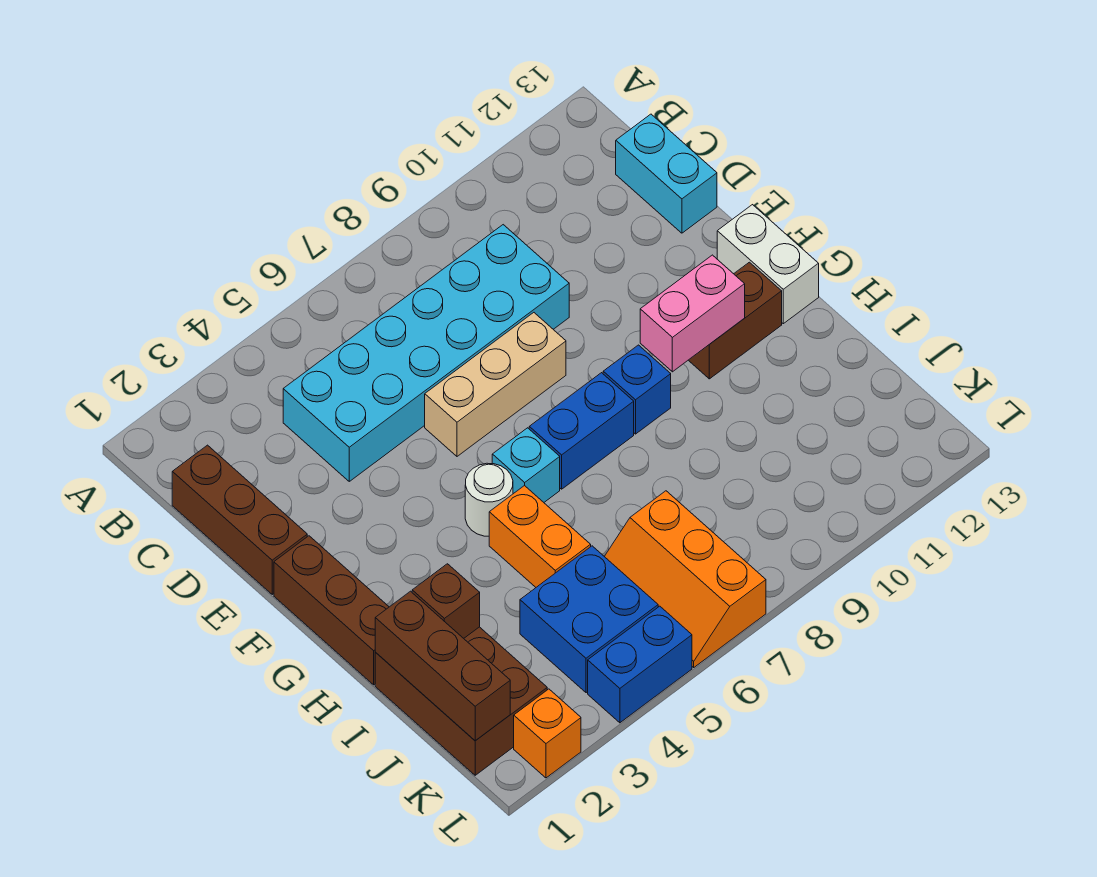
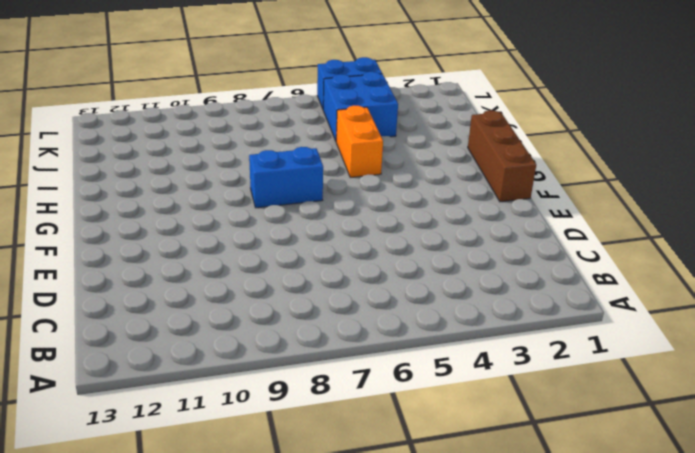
none -> brown brick C1:E1 level 1
none -> cyan brick C4:D9 level 1
none -> cyan brick C13:D13 level 1

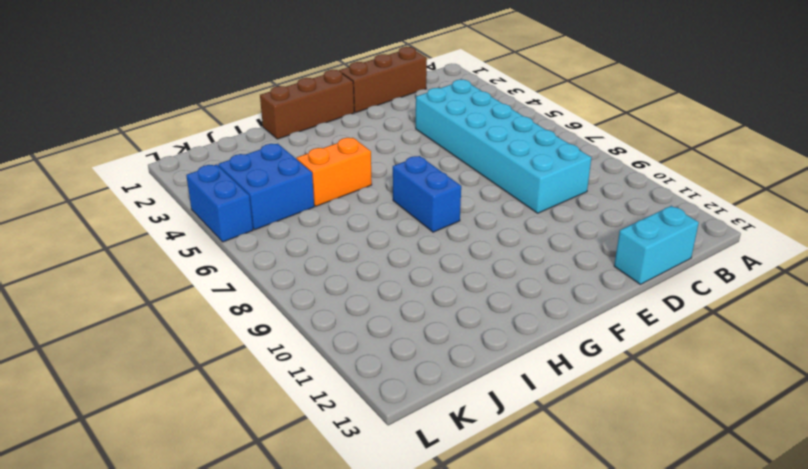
none -> tan brick E6:E8 level 1
none -> white brick F13:G13 level 1
none -> white round brick G5 level 1

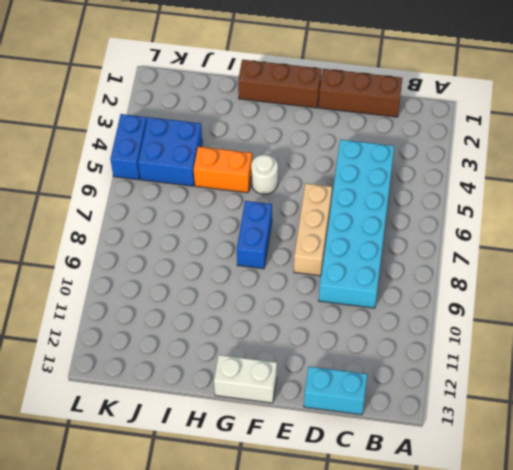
none -> cyan brick G6 level 1
none -> blue brick G9 level 1
none -> brown brick G11:G12 level 1

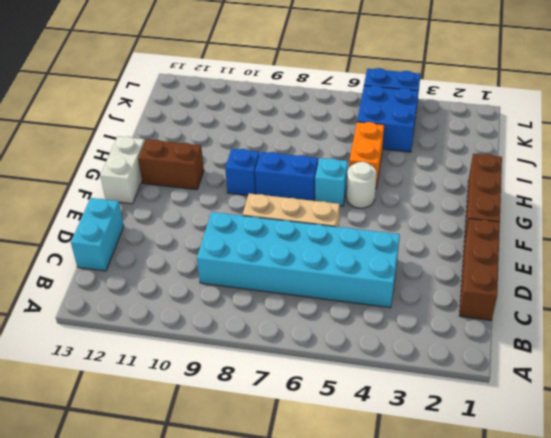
none -> brown brick I1:K2 level 1
none -> orange slope J6:L7 level 1 top 7
none -> orange brick L2 level 1

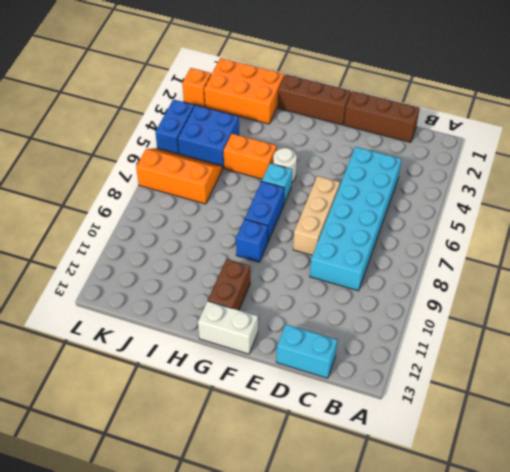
orange brick I1:K2 level 1 -> brown brick I1:K2 level 1
none -> pink brick G10:G11 level 2
none -> brown brick I1:K1 level 2
none -> brown brick I2 level 2

